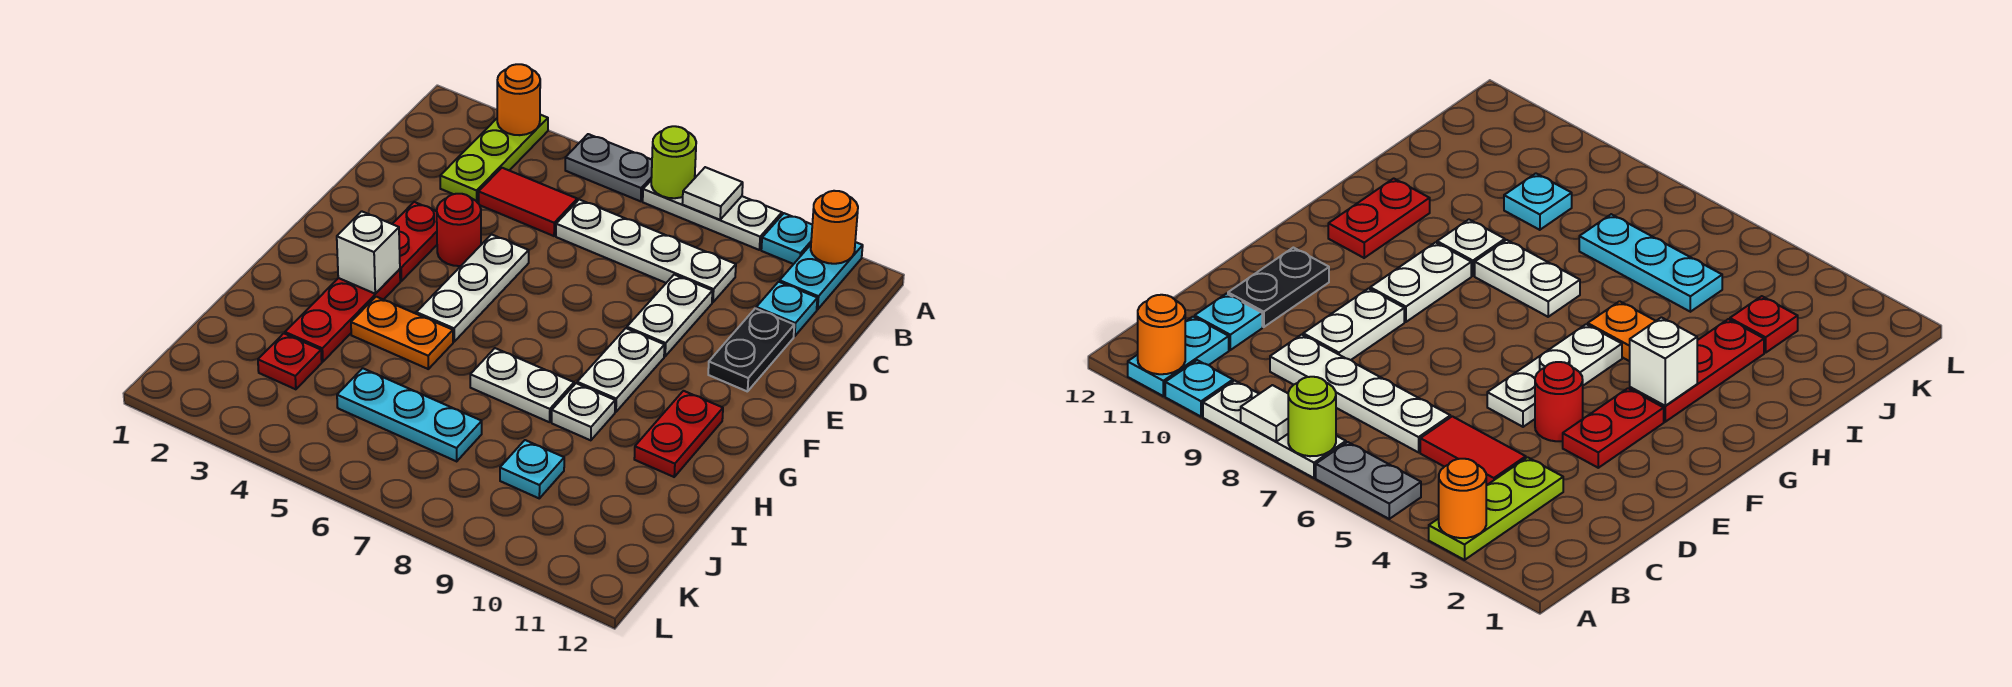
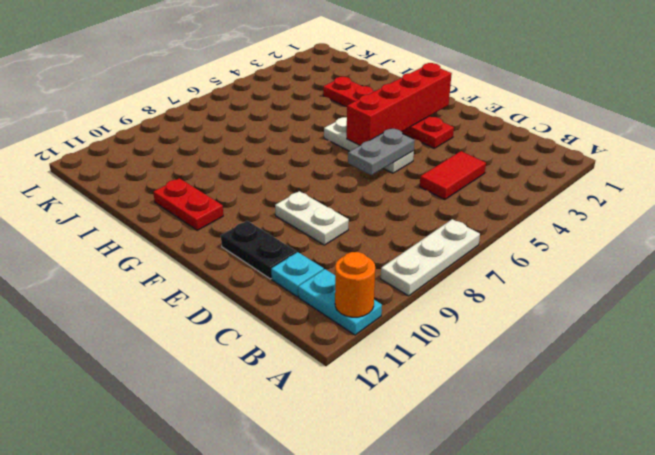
grey plate E5:E6 level 2 -> grey plate A5:A6 level 1
red brick F2:F5 level 2 -> none
none -> lime plate A3:C3 level 1
none -> cyan plate A10 level 1
none -> white plate C6:C9 level 1

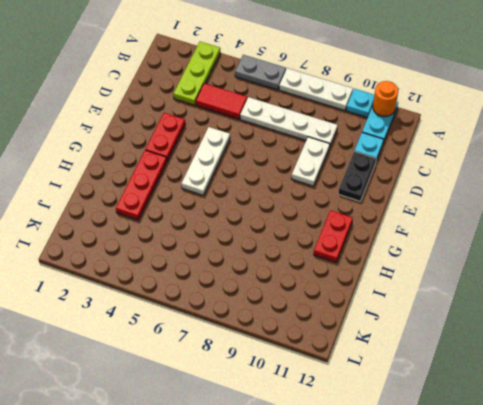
none -> red round brick E4 level 1
none -> white plate F9:G9 level 1
none -> orange plate H4:H5 level 1

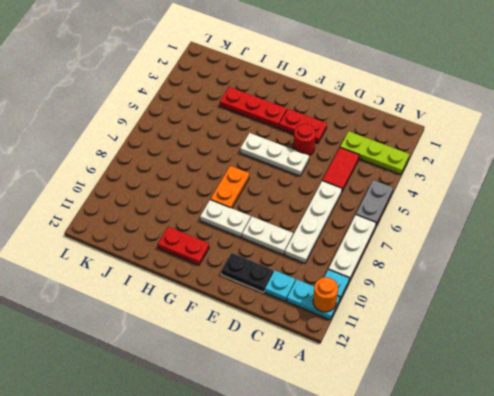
orange plate G7:G8 level 1 -> orange plate H4:H5 level 1
none -> white plate H7:H8 level 1
none -> white plate H9 level 1
none -> red plate J3 level 1

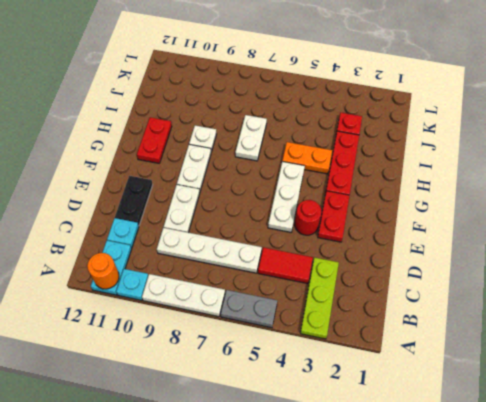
white plate H7:I7 level 1 -> white plate H7:H8 level 1
none -> cyan plate J5:J7 level 1
none -> cyan plate J9 level 1
none -> orange round brick A3 level 2

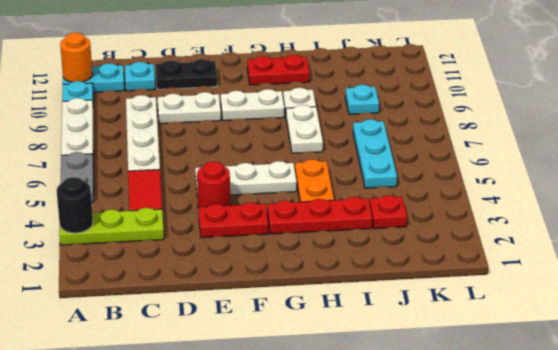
black round brick A3 level 2 -> orange round brick A3 level 2
none -> lime round brick A7 level 2
none -> white tile A8 level 2
none -> white brick G3 level 2

